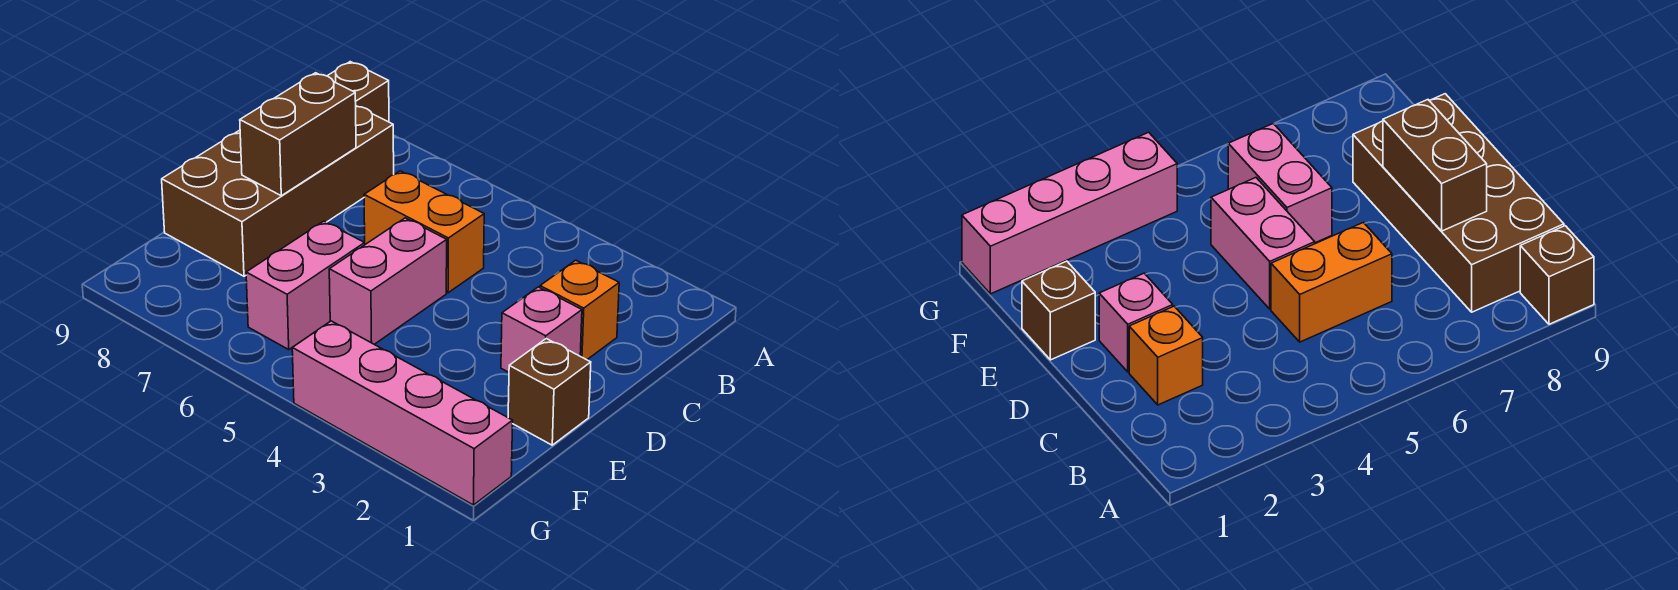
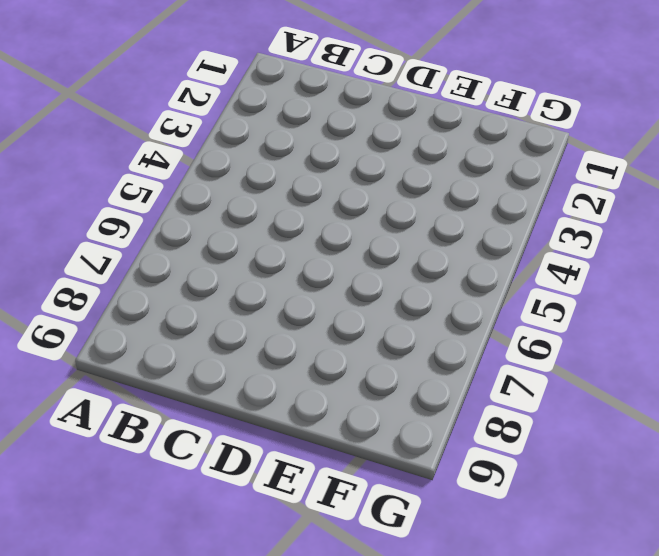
none -> brown brick A9 level 1
none -> brown brick B8:E9 level 1

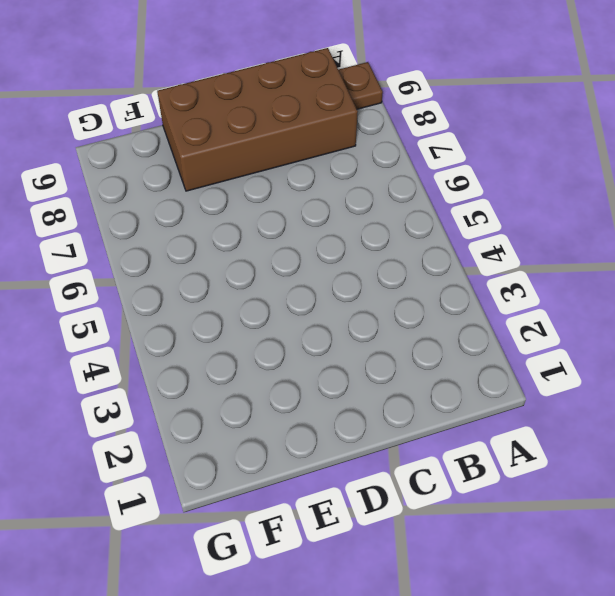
brown plate A9 level 1 -> brown brick A9 level 1
none -> orange brick C2 level 1
none -> orange brick C5:C6 level 1

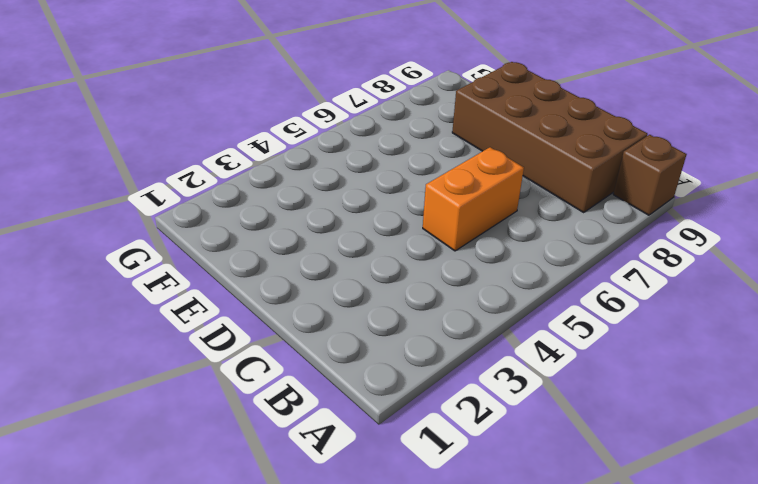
none -> orange brick C2 level 1
none -> pink brick D2 level 1

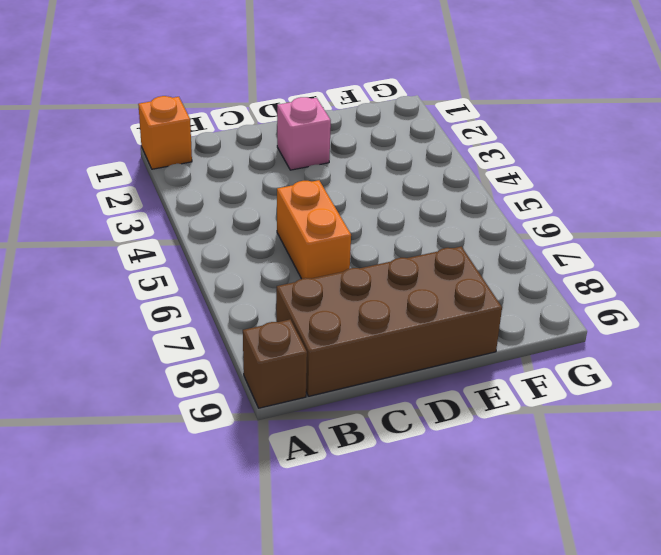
orange brick A1 level 1 -> orange brick C2 level 1
none -> pink brick D5:E5 level 1
none -> brown brick E1 level 1

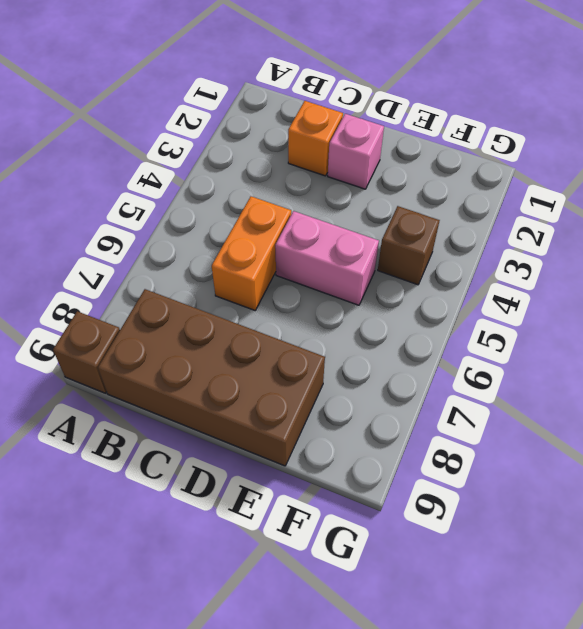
brown brick F4 level 1 -> brown brick E1 level 1
none -> pink brick E6:F6 level 1
none -> pink brick G1:G4 level 1

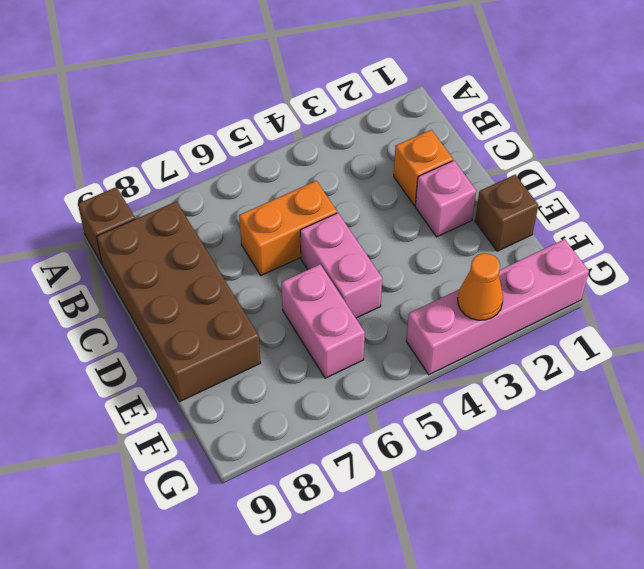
orange cone G3 level 2 -> none
none -> brown brick C8:D8 level 2

